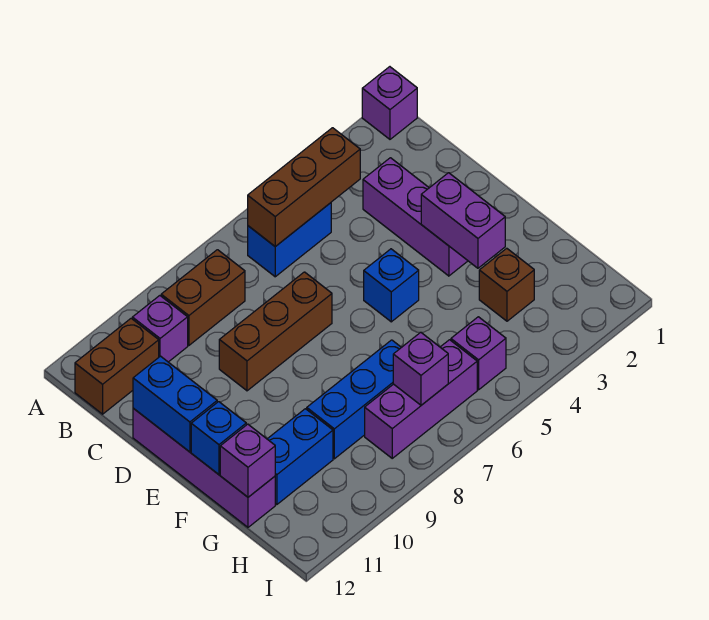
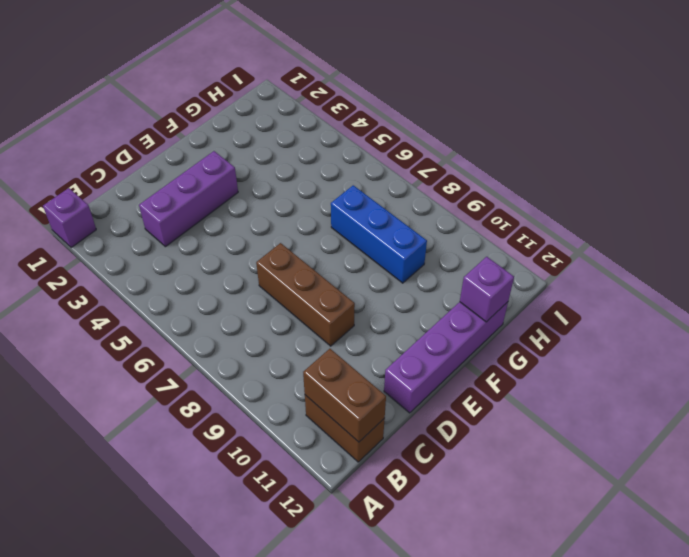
brown brick B11:B12 level 2 -> brown brick B8:B9 level 1
none -> blue brick B5:B6 level 1
none -> purple brick B10 level 1
none -> blue brick E5 level 1

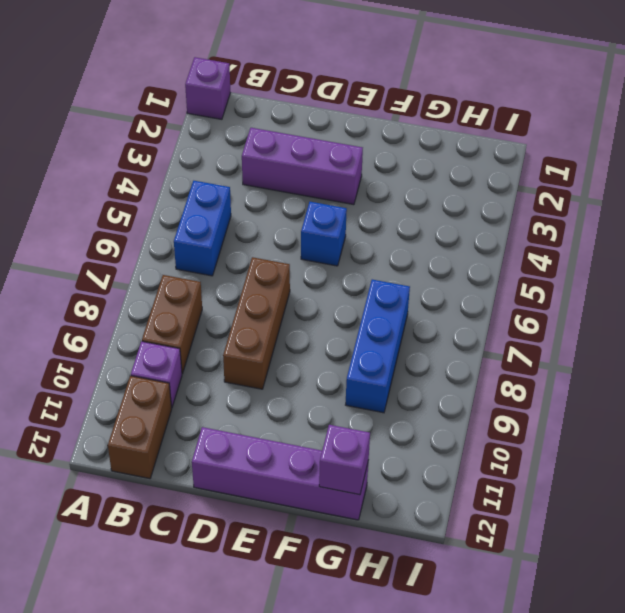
none -> brown brick G3 level 1
none -> blue brick G10:G11 level 1
none -> purple brick H5 level 1

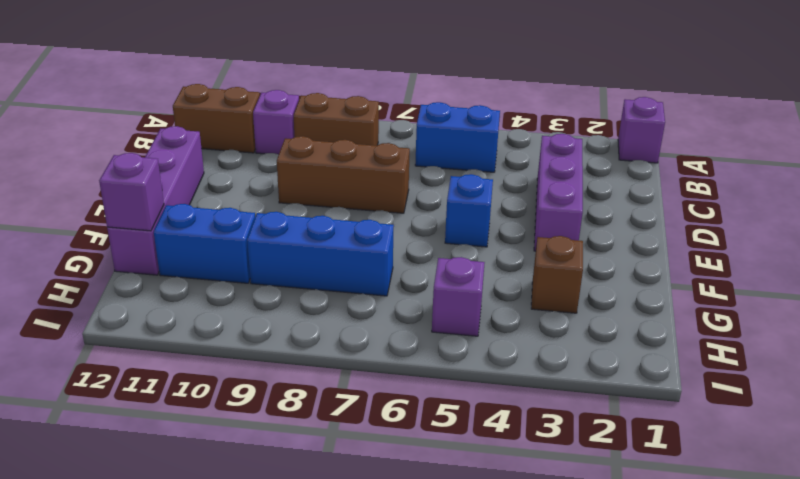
none -> purple brick H6:H8 level 1
none -> brown brick B4:B6 level 2
none -> blue brick D12:E12 level 2

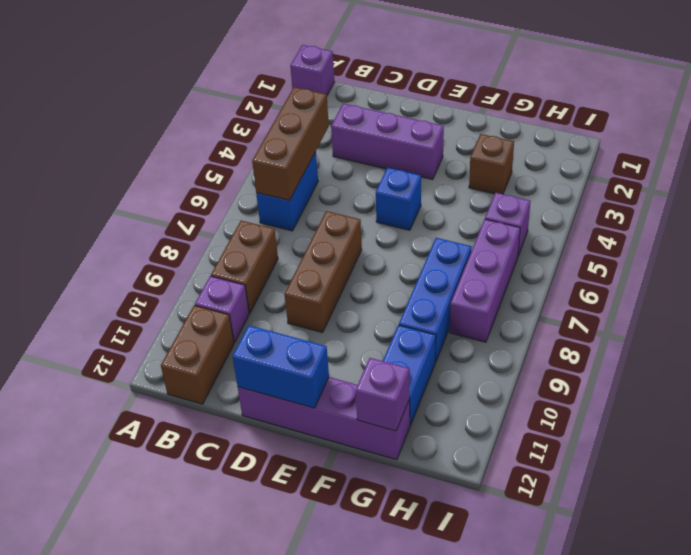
none -> purple brick E3:F3 level 2
none -> blue brick F12 level 2
none -> purple brick H7 level 2

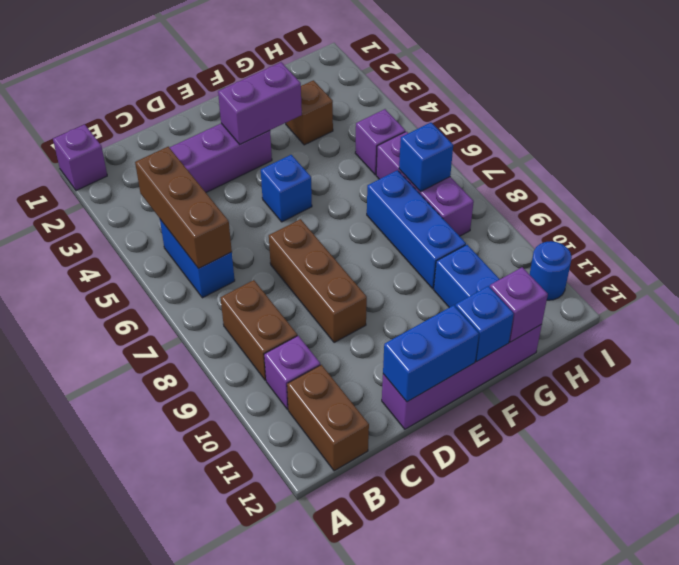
blue brick H7 level 2 -> purple brick H7 level 2
blue round brick I11 level 1 -> none

